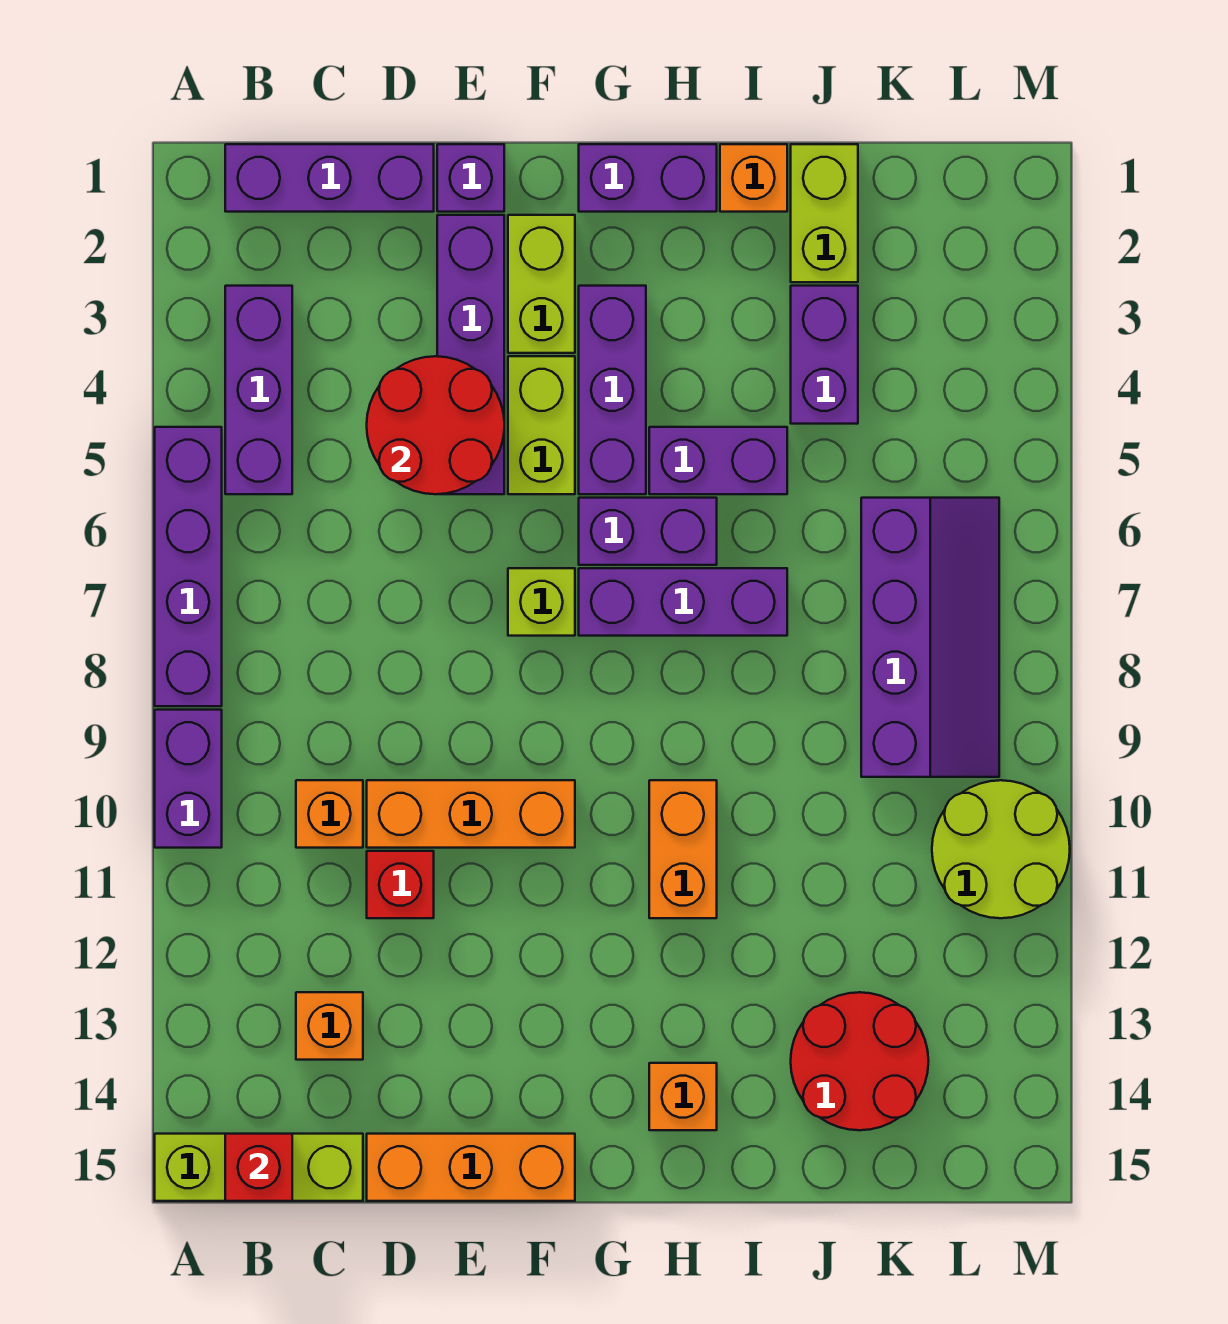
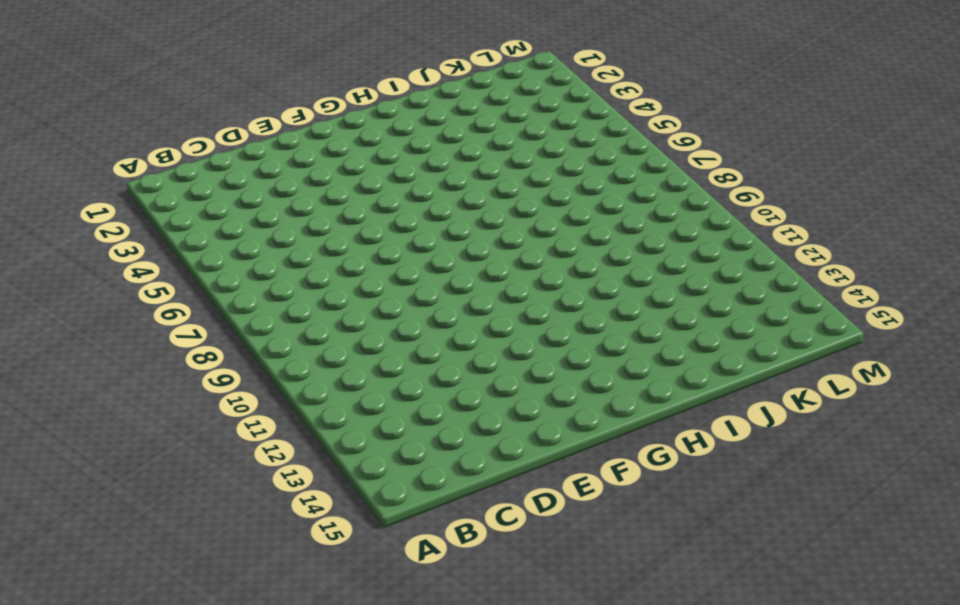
none -> purple brick A5:A8 level 1
none -> purple brick A9:A10 level 1
none -> lime brick A15:C15 level 1
none -> purple brick B1:D1 level 1

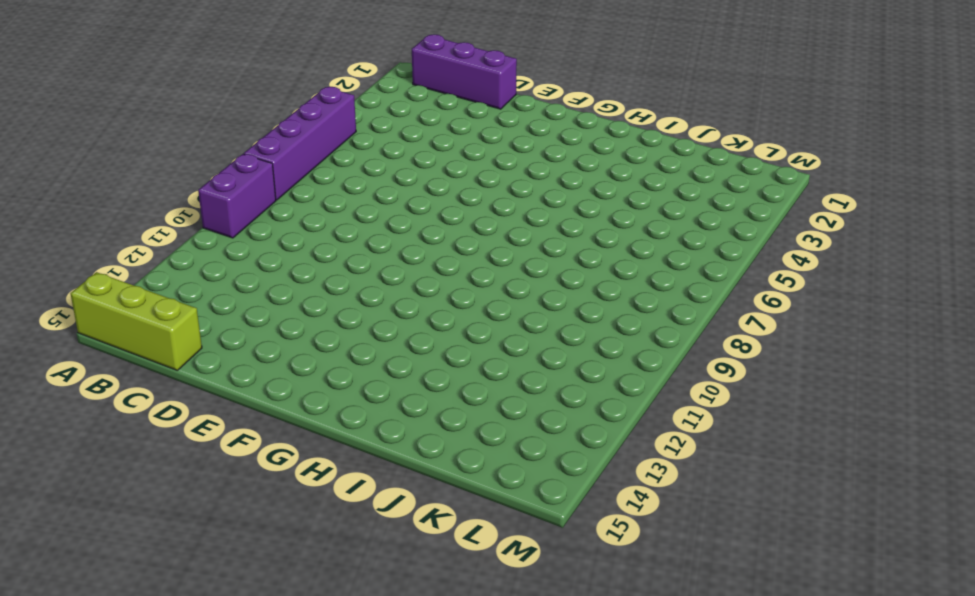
none -> purple brick B3:B5 level 1
none -> orange brick C10 level 1
none -> orange brick C13 level 1
none -> orange brick D10:F10 level 1

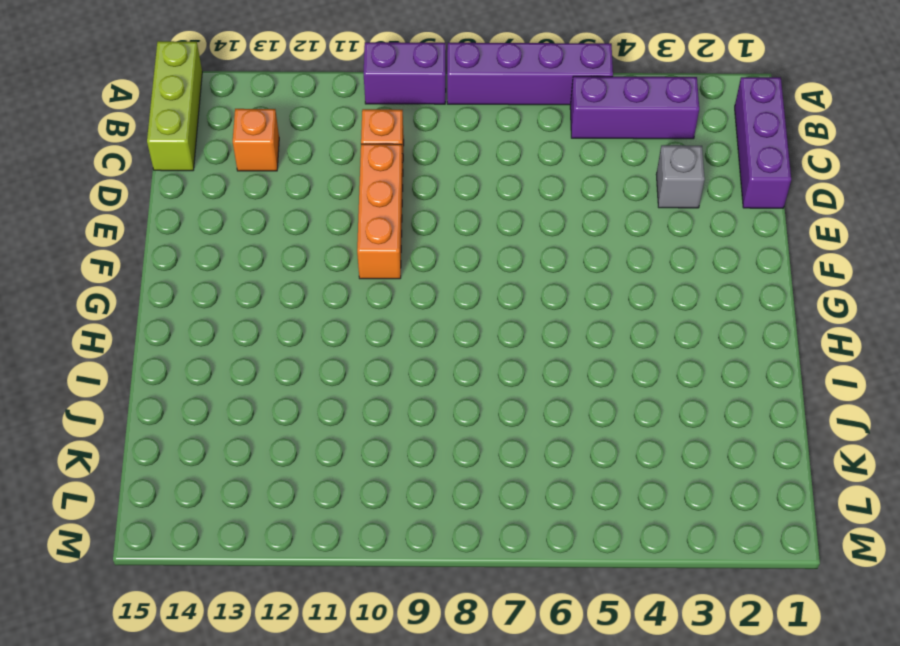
grey brick D3 level 1 -> none
none -> red brick D11 level 1
none -> orange brick D15:F15 level 1
none -> purple brick E1 level 1
none -> purple brick E2:E5 level 1

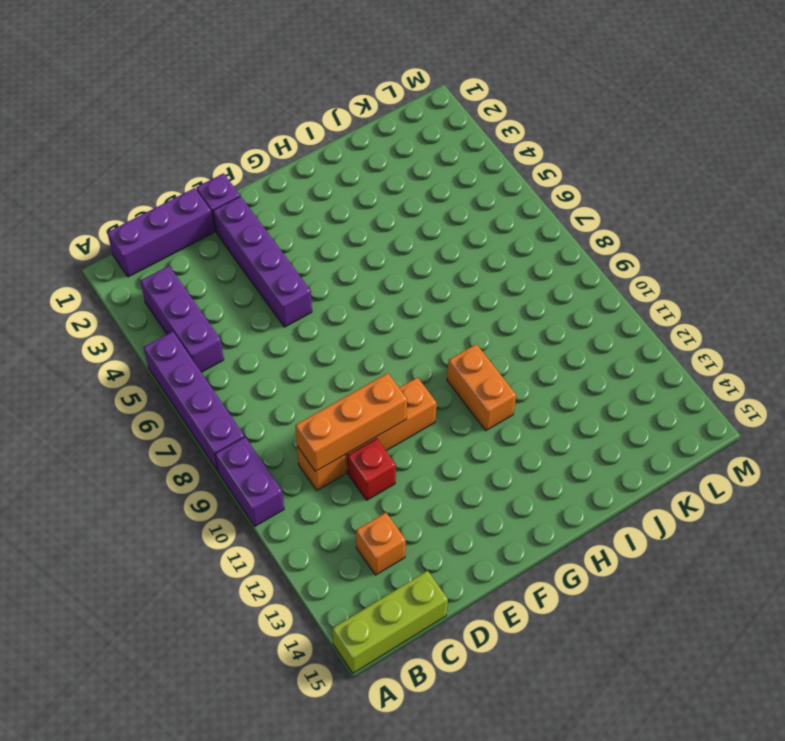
orange brick C10:E10 level 2 -> orange brick D15:F15 level 1
none -> lime brick F2:F3 level 1
none -> lime brick F4:F5 level 1
none -> lime brick F7 level 1
none -> purple brick G1:H1 level 1

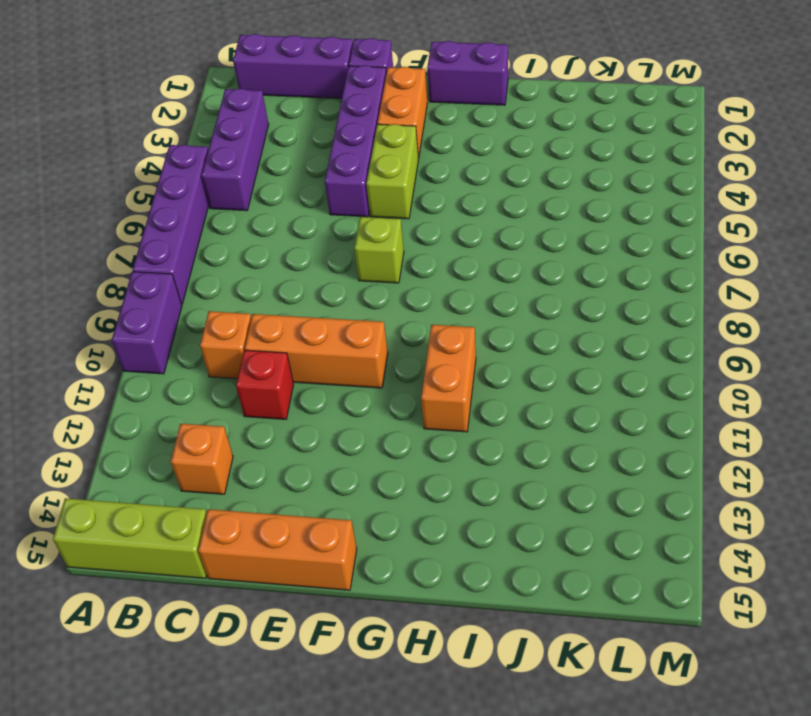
orange brick F2:F3 level 1 -> lime brick F2:F3 level 1
none -> purple brick G3:G5 level 1
none -> purple brick G6:H6 level 1
none -> purple brick G7:I7 level 1
none -> purple brick H5:I5 level 1

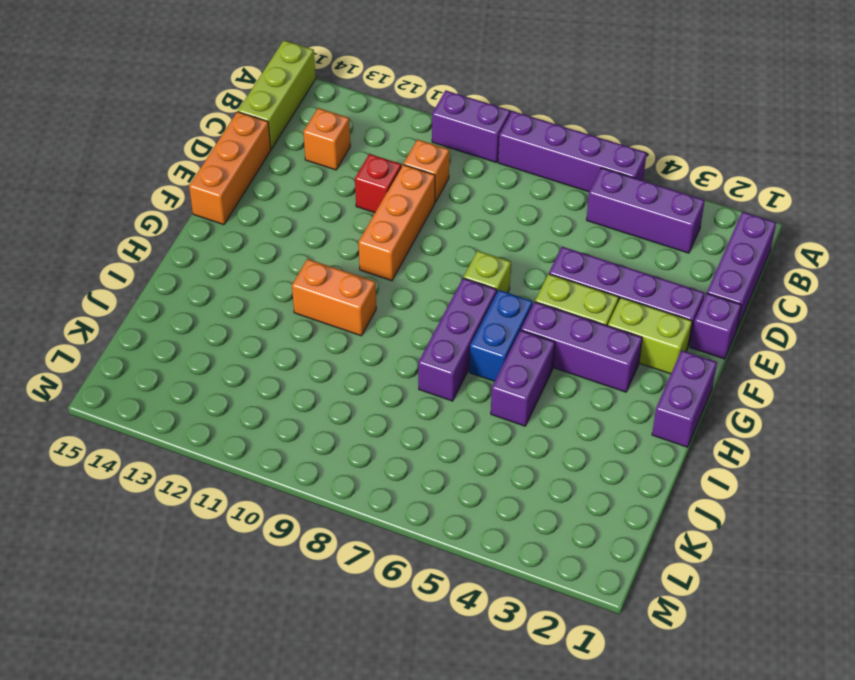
blue brick G6:H6 level 1 -> purple brick G6:H6 level 1
none -> orange brick H14 level 1
none -> orange brick I1 level 1
none -> lime brick J1:J2 level 1
none -> purple brick J3:J4 level 1

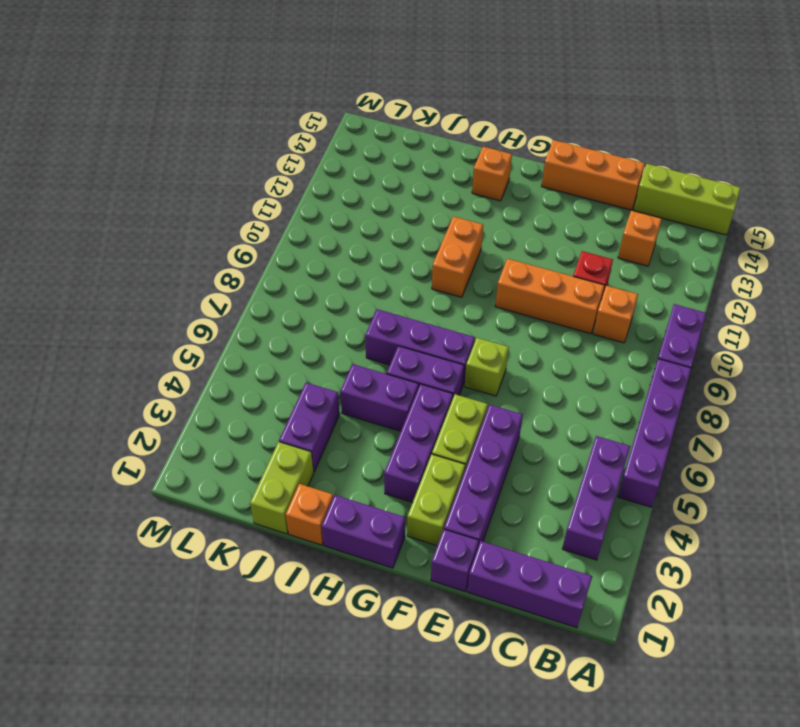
none -> red round brick J13:K14 level 1
none -> purple slope K6:L9 level 1 top K
none -> lime round brick L10:M11 level 1
none -> red brick B15 level 2

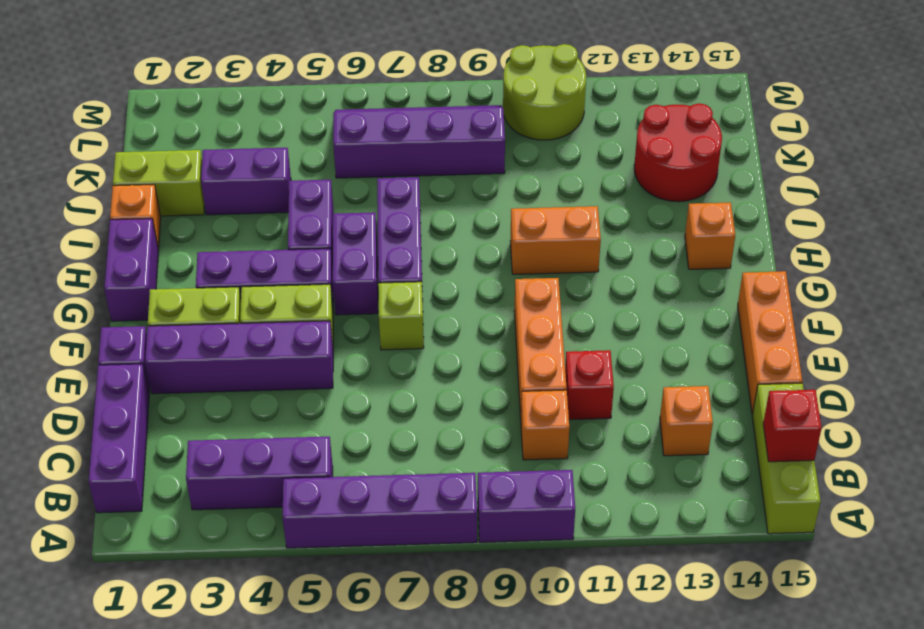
none -> red round brick D4:E5 level 2

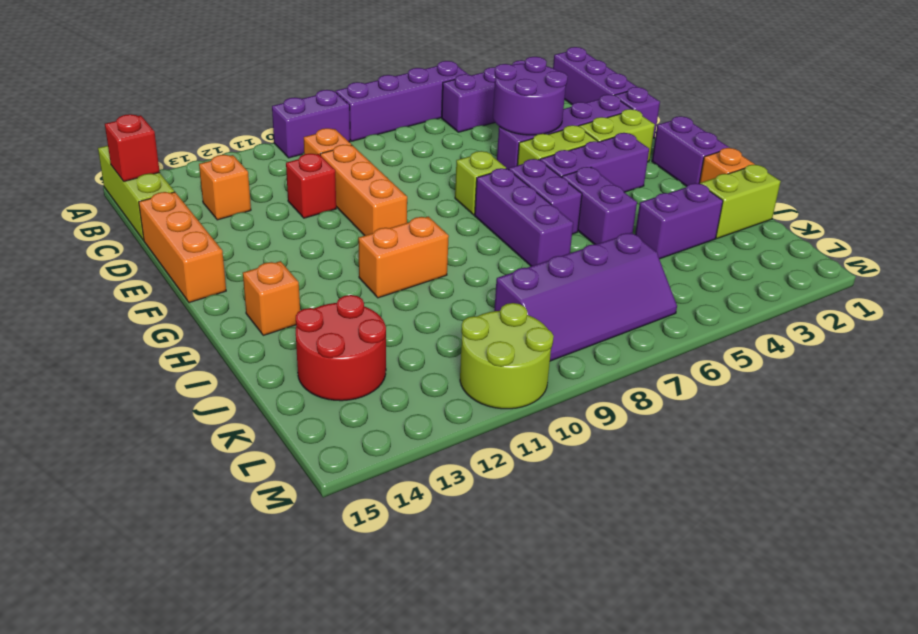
purple round brick D4:E5 level 2 -> red round brick D4:E5 level 2

